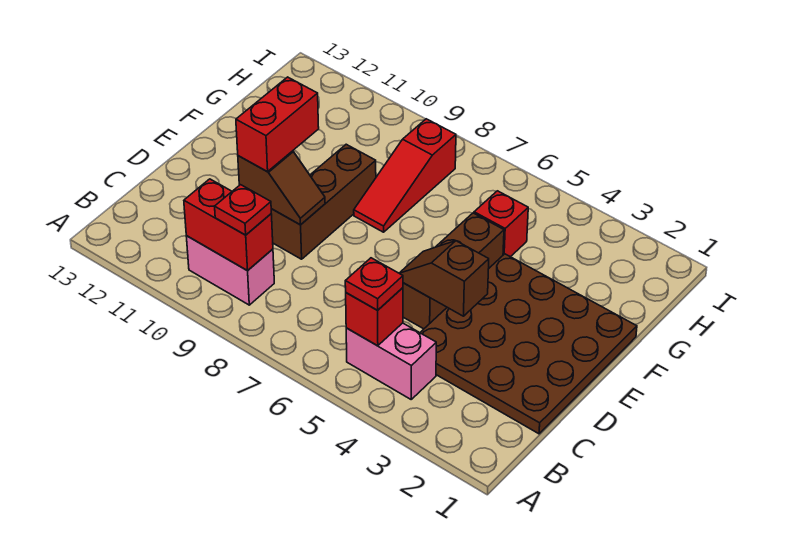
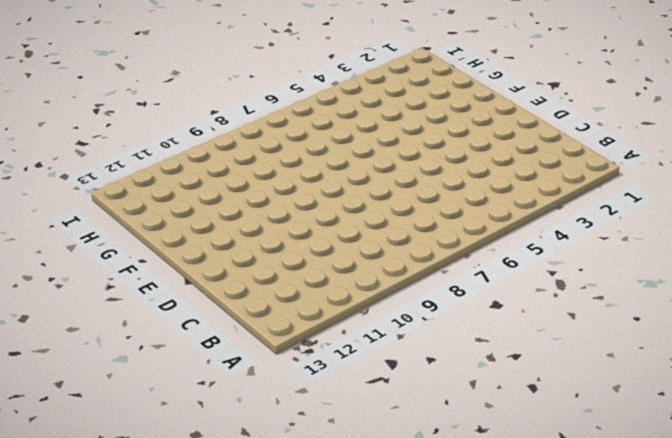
none -> pink brick B4:B5 level 1
none -> pink brick B9:B10 level 1
none -> brown plate C1:F4 level 1

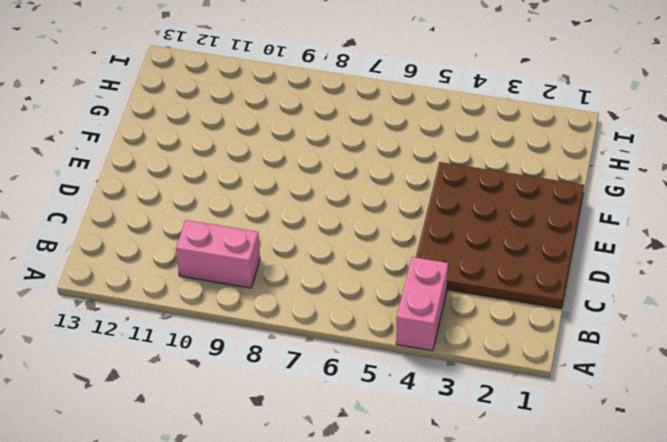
pink brick A4:B4 level 1 -> pink brick B4:B5 level 1
none -> brown brick D5:F5 level 1
none -> brown brick D9:F9 level 1
none -> red slope F8:H8 level 1 top H

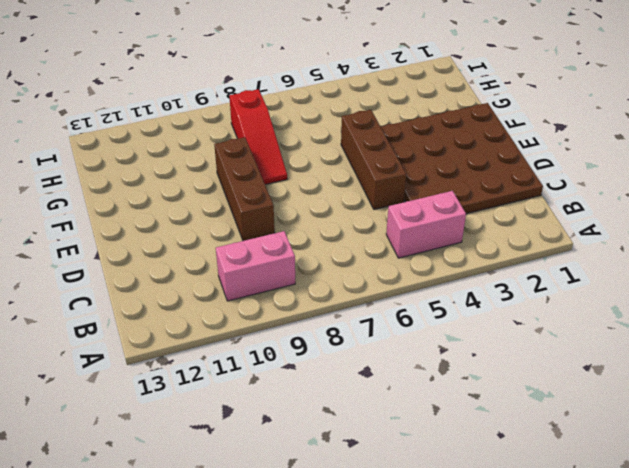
none -> red brick G5 level 1
none -> red brick B5 level 2
none -> red brick B9:B10 level 2

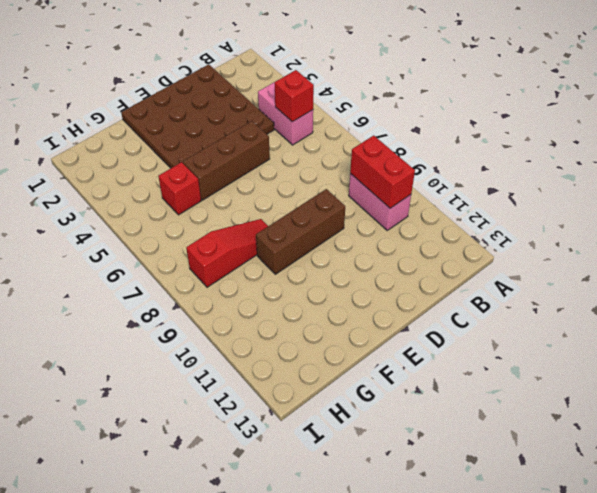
none -> brown slope D4:D5 level 2 top 4
none -> brown slope D9:D10 level 2 top 10
none -> red plate B5 level 3

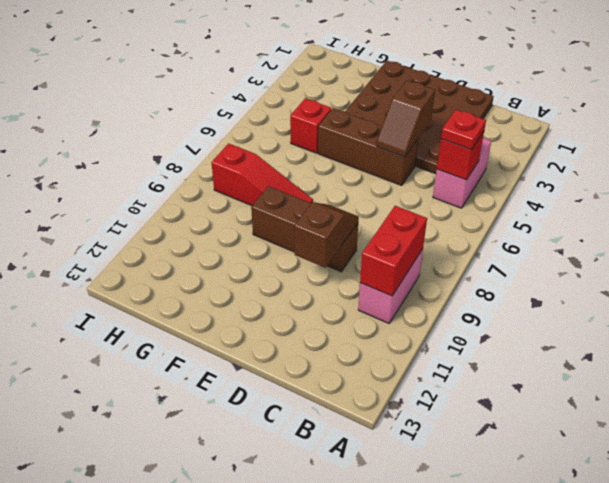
none -> red plate B9 level 3
none -> red brick D10:E10 level 3

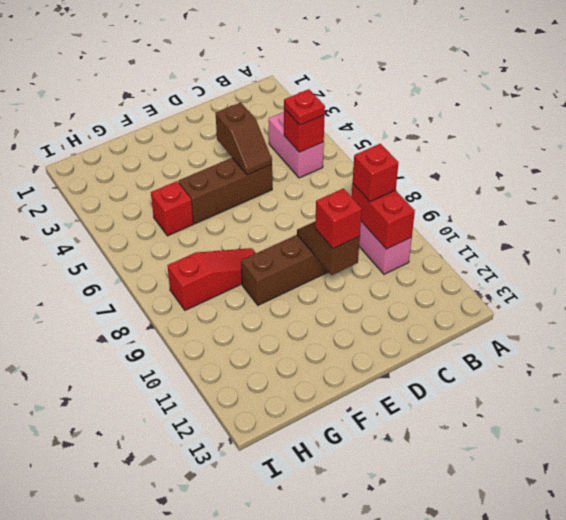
red brick B9 level 3 -> red plate B9 level 3
red brick D10 level 3 -> red brick D10:E10 level 3
none -> brown plate C1:F4 level 1

